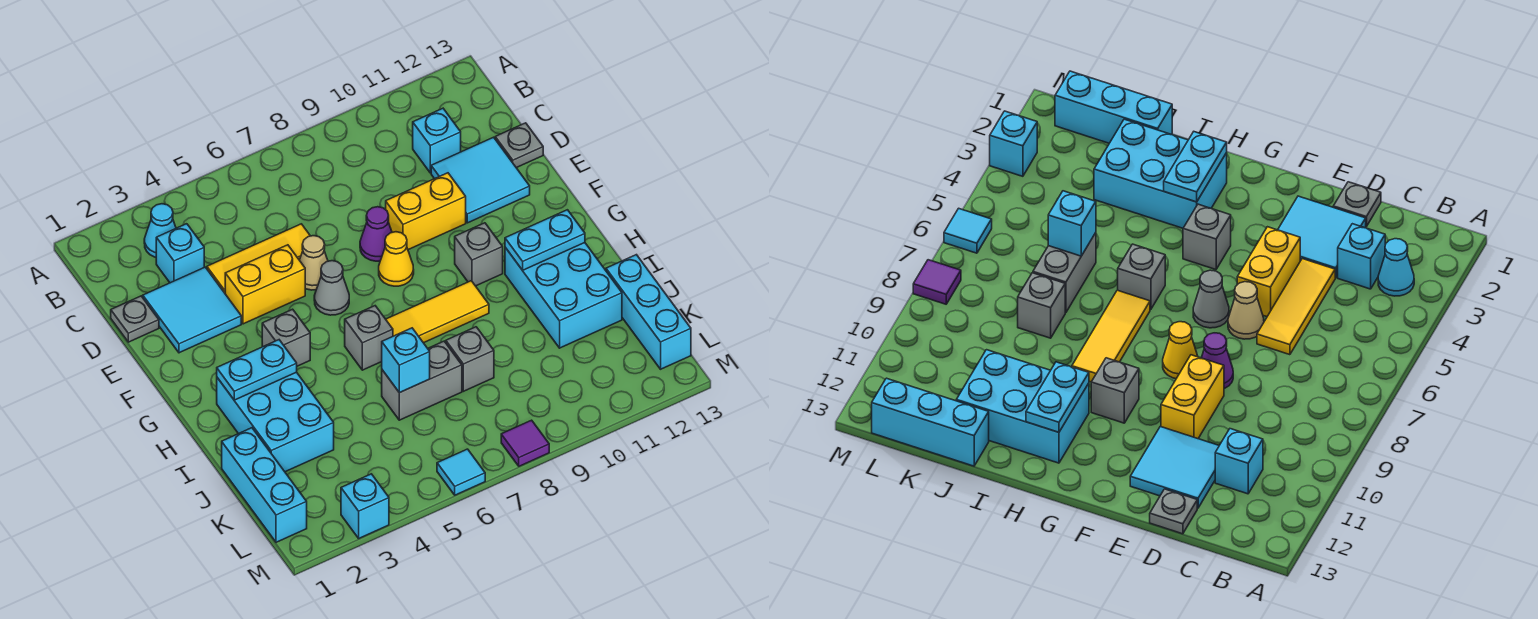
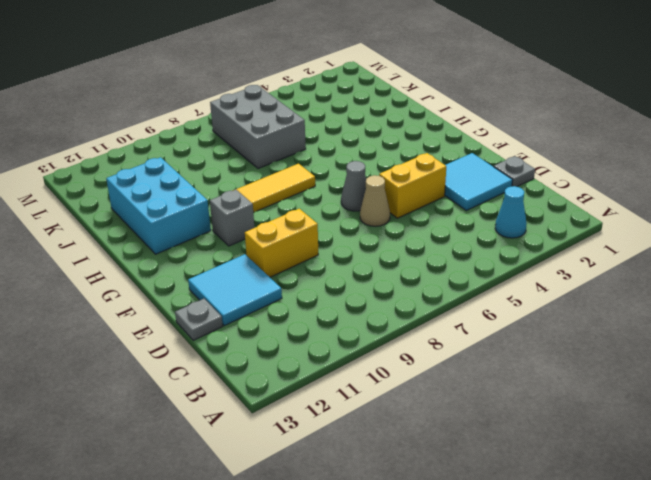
grey brick J6:L7 level 1 -> grey brick J6:J7 level 1
none -> cyan brick C3 level 1
none -> cyan brick C11 level 1
none -> yellow tile D4:D6 level 1
none -> purple cone E8 level 1

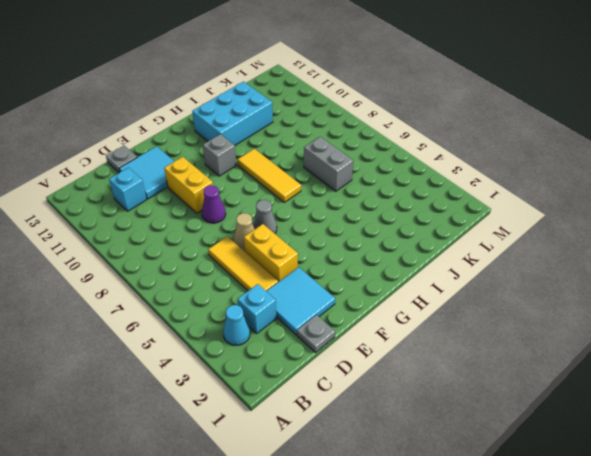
none -> yellow cone F8 level 1
none -> grey brick G4 level 1
none -> cyan brick H2:J3 level 1
none -> grey brick H6 level 1

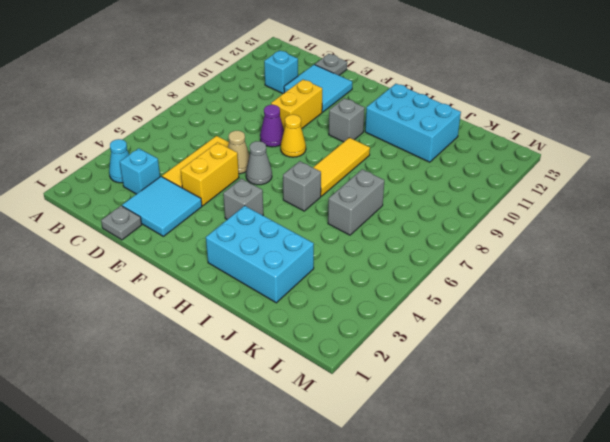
none -> cyan brick J1:L1 level 1
none -> grey brick J8 level 1
none -> cyan brick J13:L13 level 1
none -> cyan brick M3 level 1

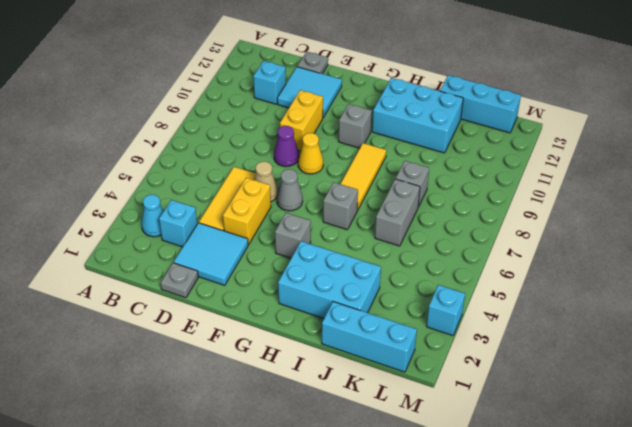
none -> cyan tile M6 level 1
none -> purple tile M8 level 1
none -> cyan plate H2:H3 level 2
none -> cyan plate H11:H12 level 2

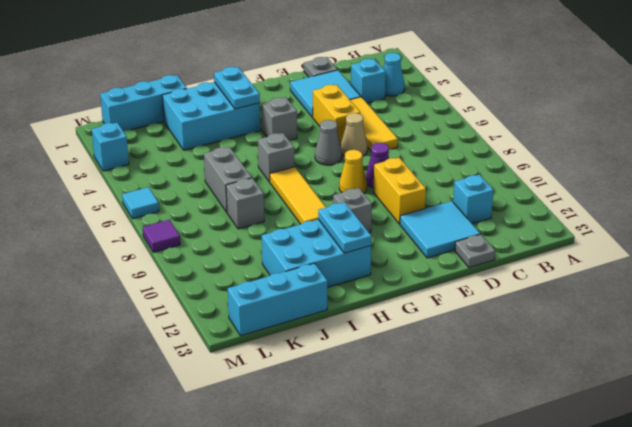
none -> cyan brick J6 level 2

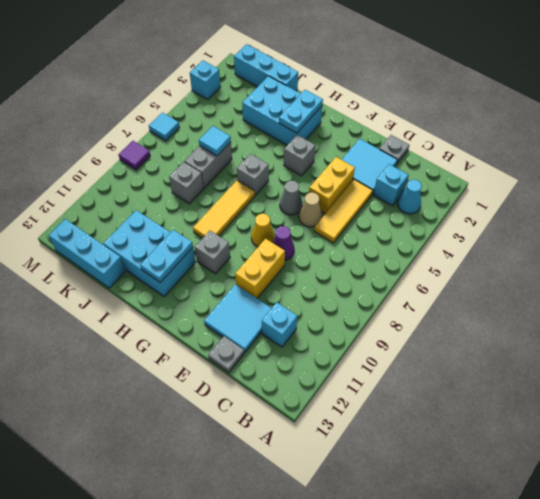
cyan tile J6 level 2 -> cyan brick J6 level 2

